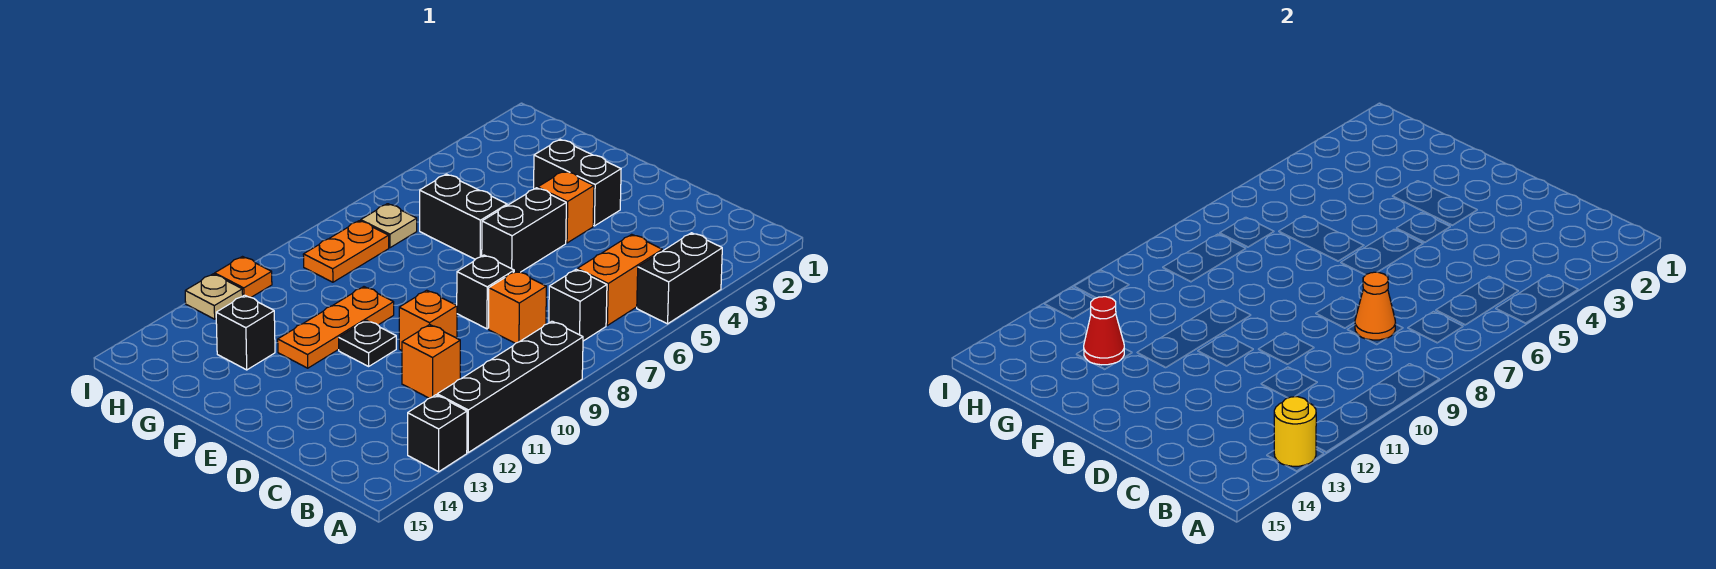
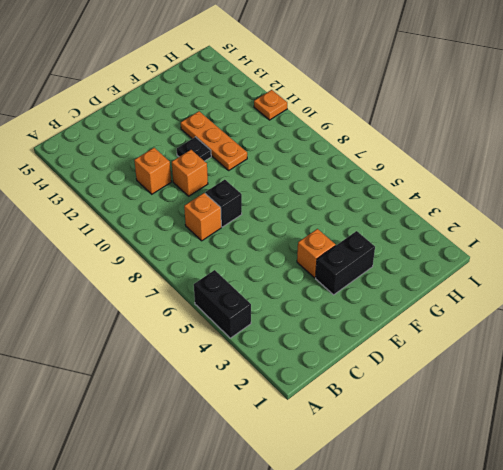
none -> black brick A9:A12 level 1
none -> black brick A13 level 1
none -> orange brick B5:B6 level 1

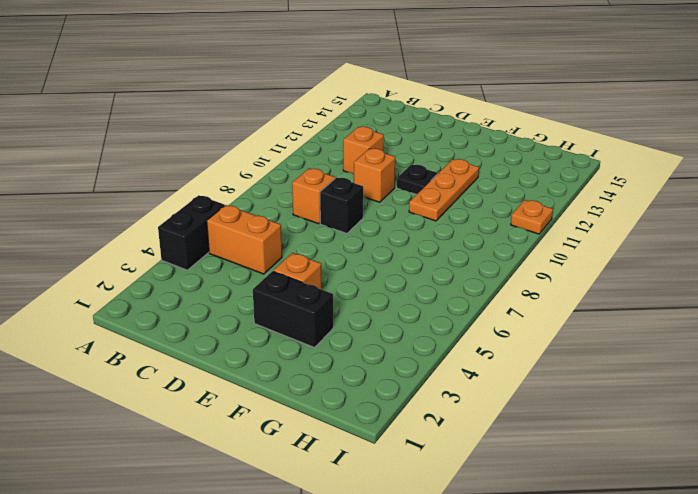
orange brick B5:C5 level 1 -> orange brick B5:B6 level 1
none -> black brick A9:A12 level 1
none -> black brick A13 level 1
none -> black brick B7 level 1

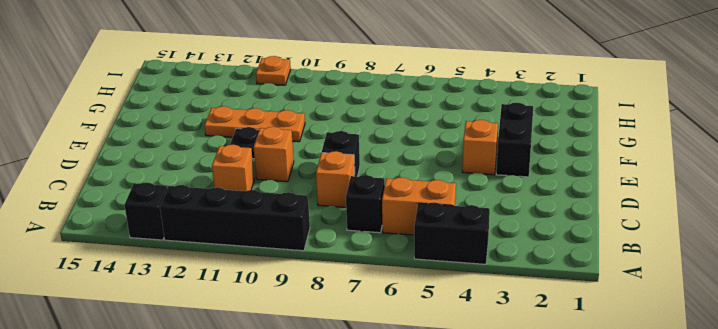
none -> black brick E5:E6 level 1
none -> black brick F6:G6 level 1
none -> black brick G13 level 1

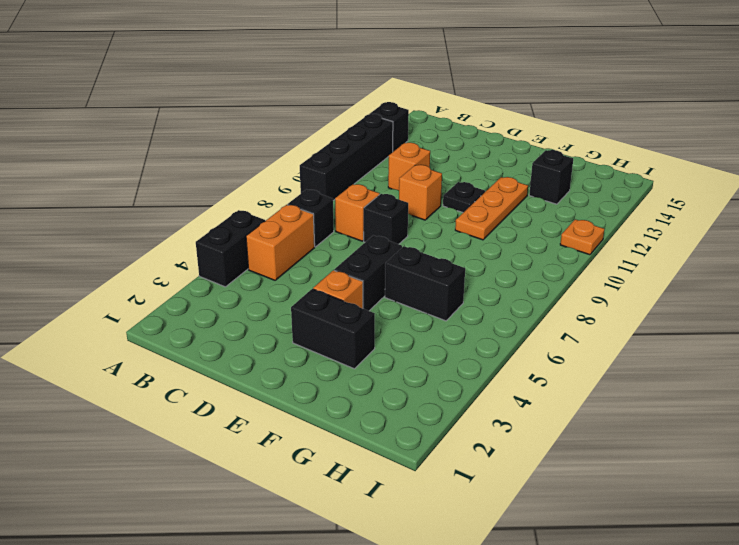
none -> tan plate H7 level 1
none -> orange plate H8:H9 level 1
none -> tan plate I12 level 1

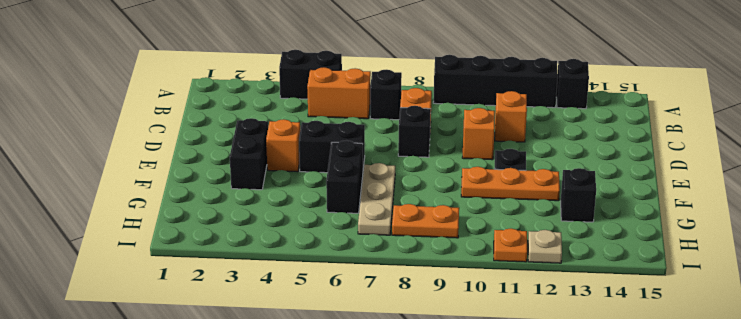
tan plate F7:H7 level 1 -> tan plate H7 level 1
none -> yellow round brick A13 level 2
none -> orange cone C8 level 2
none -> red cone G13 level 2

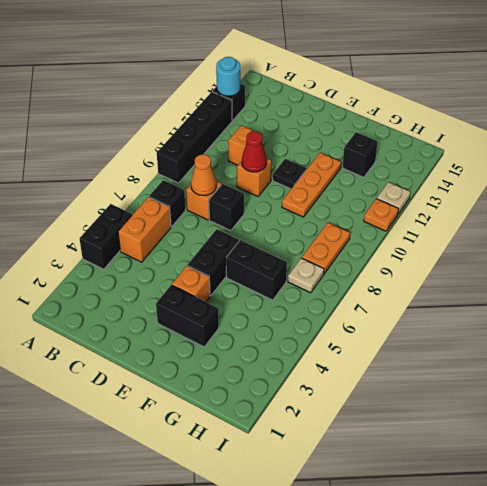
cyan round brick A13 level 2 -> yellow round brick A13 level 2
red cone D10 level 2 -> red cone G13 level 2

